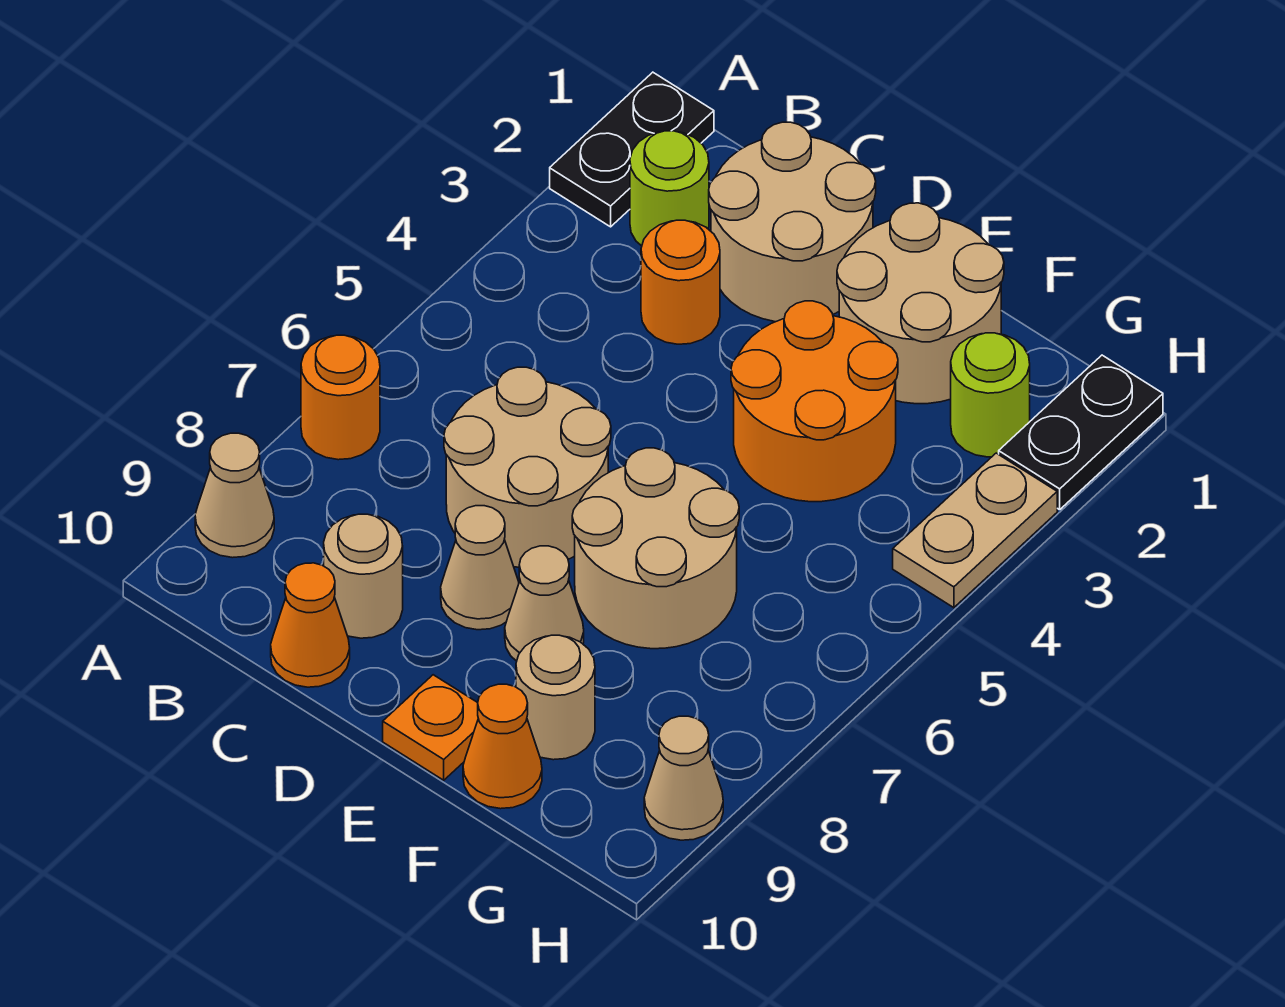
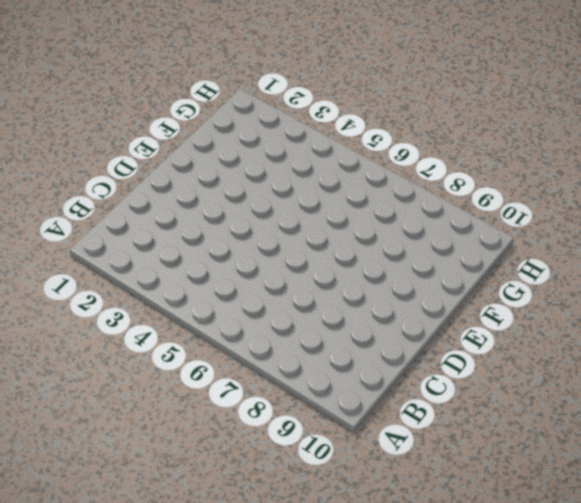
none -> black plate A1:A2 level 1
none -> orange round brick A7 level 1
none -> tan cone A9 level 1

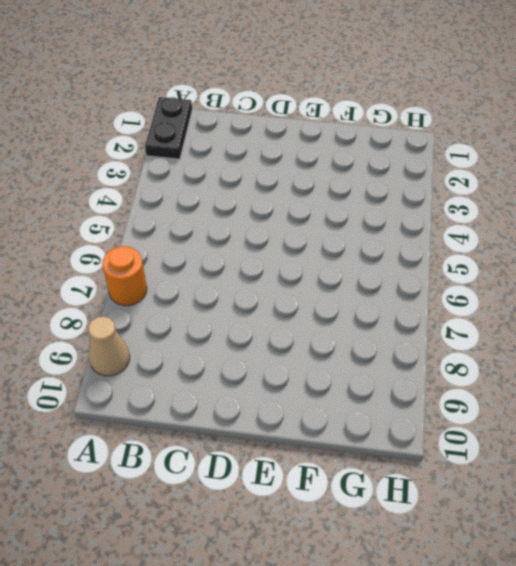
none -> lime round brick B2 level 1
none -> tan round brick C1:D2 level 1
none -> orange round brick C3 level 1

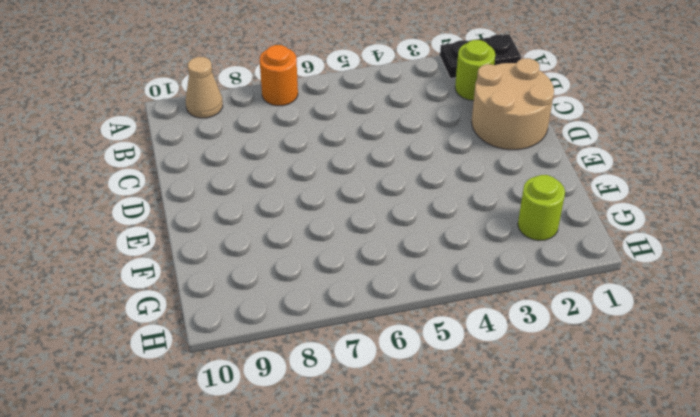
none -> orange round brick C3 level 1
none -> tan round brick C6:D7 level 1
none -> tan round brick C9 level 1

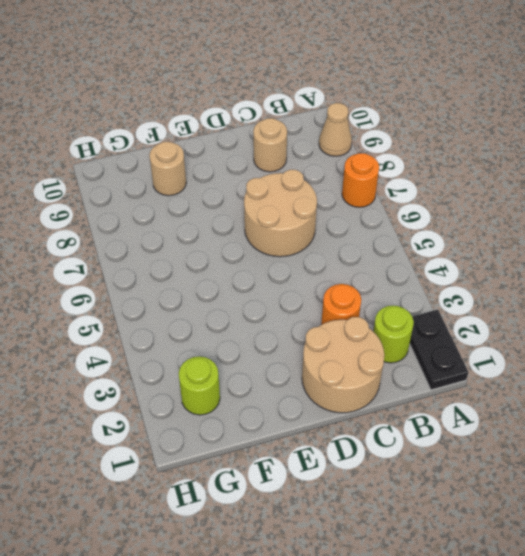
none -> orange cone C10 level 1
none -> tan cone D8 level 1
none -> tan round brick E1:F2 level 1

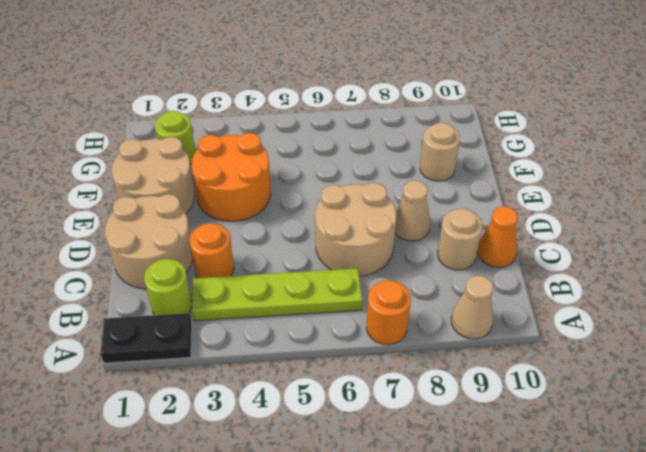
lime plate B3:B6 level 1 -> none
none -> tan round brick E6:F7 level 1
none -> tan cone E8 level 1
none -> orange plate E10 level 1

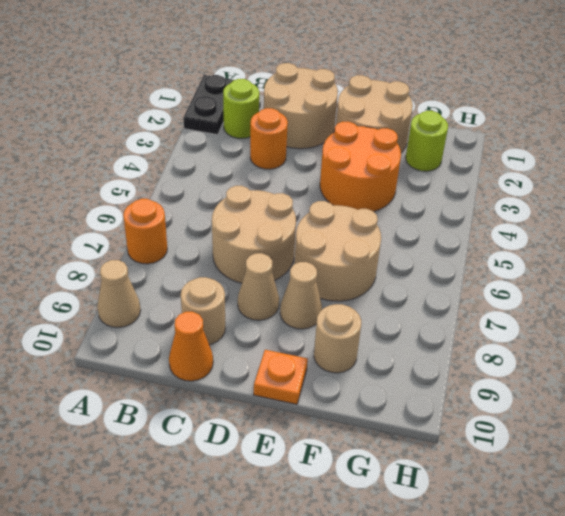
none -> orange cone F10 level 1
none -> black plate H1:H2 level 1
none -> tan plate H3:H4 level 1

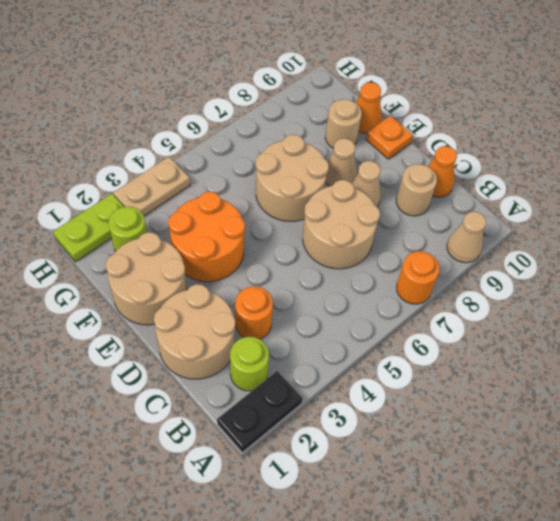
lime plate H1:H2 level 1 -> black plate H1:H2 level 1
none -> tan cone H9 level 1

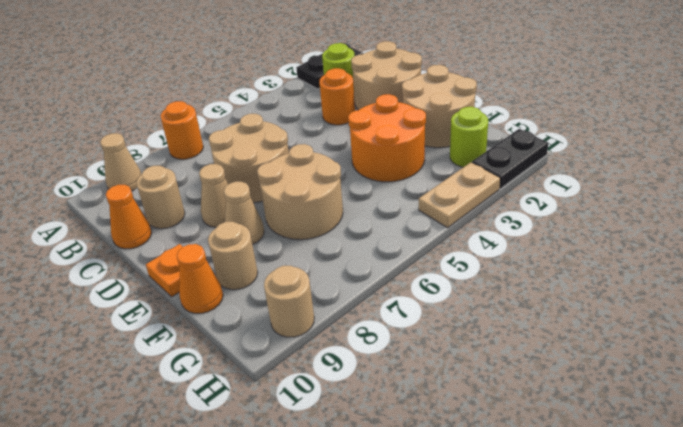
tan round brick H9 level 1 -> tan cone H9 level 1

